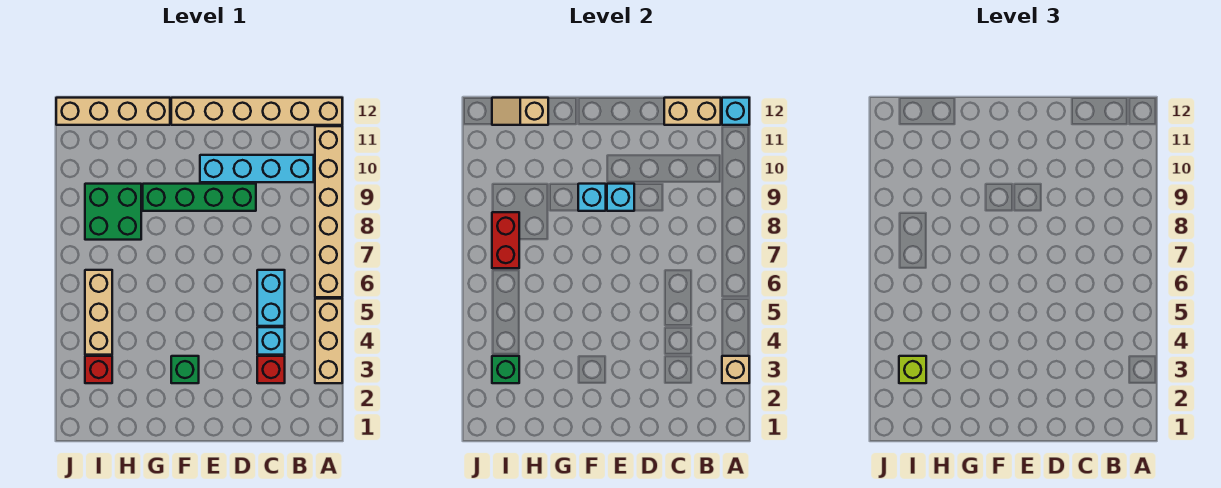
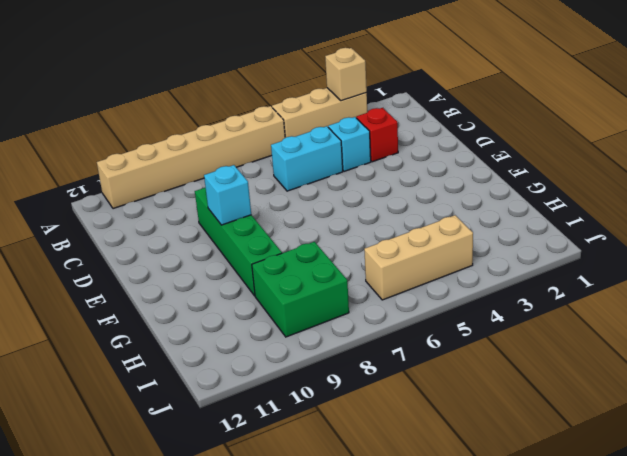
none -> tan brick A12:F12 level 1
none -> cyan brick B10:E10 level 1
none -> green brick F3 level 1

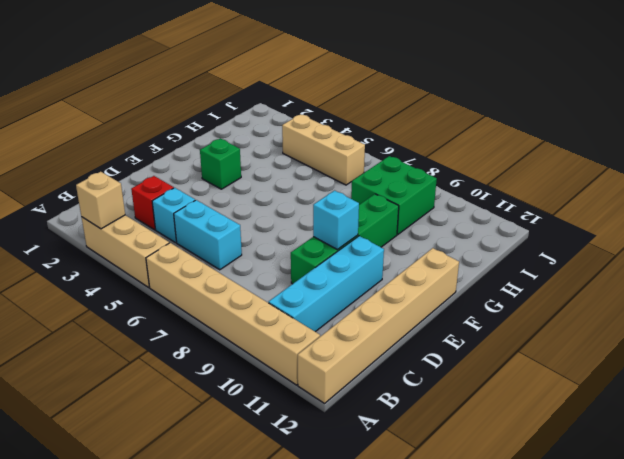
none -> tan brick G12:J12 level 1
none -> red brick I3 level 1
none -> cyan brick A12 level 2

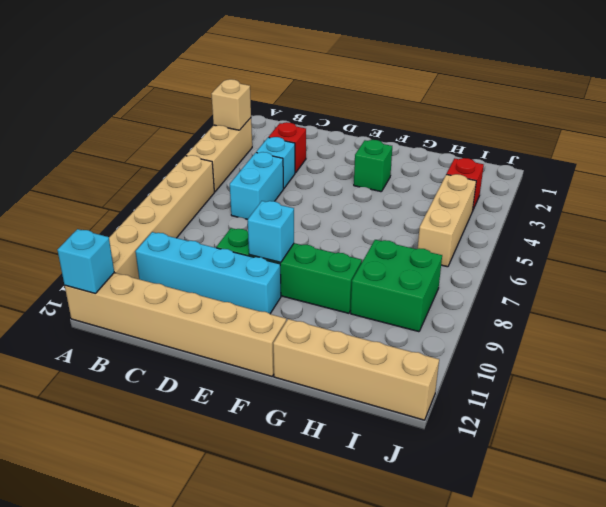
none -> tan brick B12:C12 level 2
none -> cyan brick F9 level 2
none -> tan slope H12:I12 level 2 top H

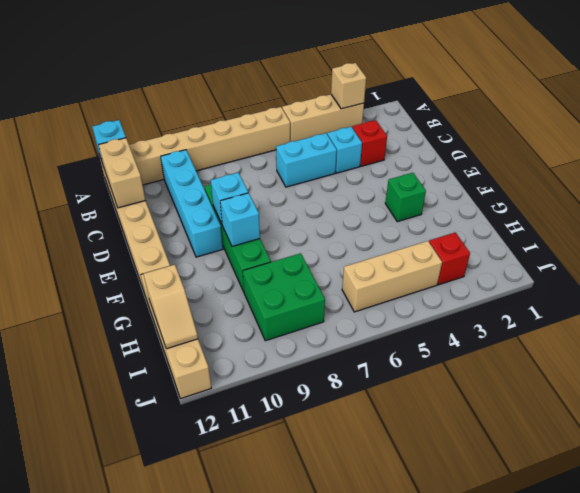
none -> green brick I3 level 2
none -> red brick I7:I8 level 2
none -> lime brick I3 level 3

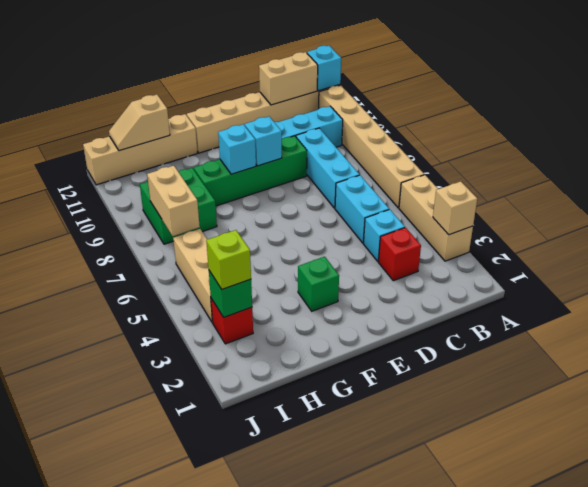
cyan brick C7:C9 level 1 -> none
tan brick I7:I8 level 2 -> red brick I7:I8 level 2

